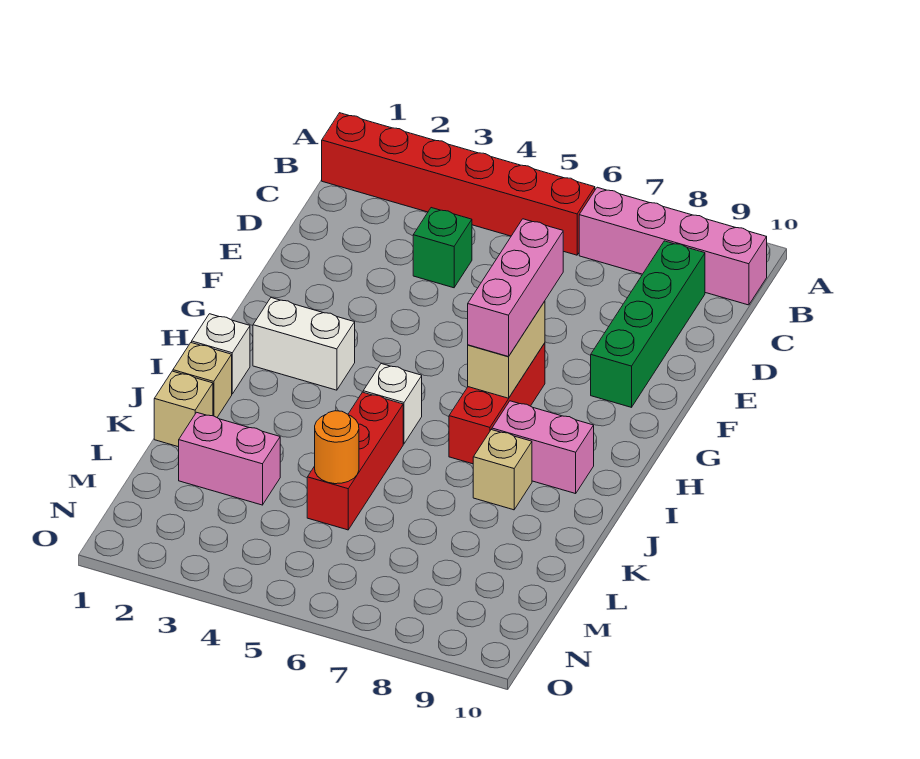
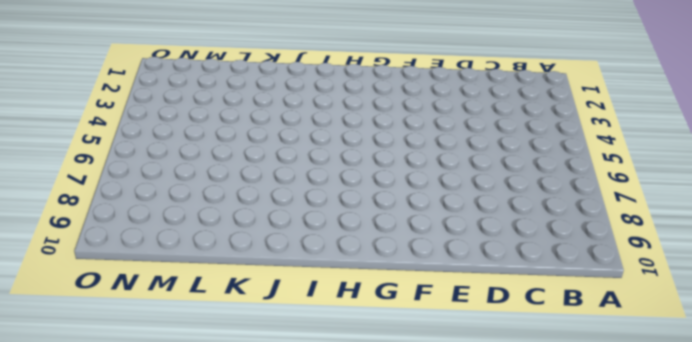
none -> red brick B1:B6 level 1
none -> pink brick B7:B10 level 1
none -> green brick C9:F9 level 1

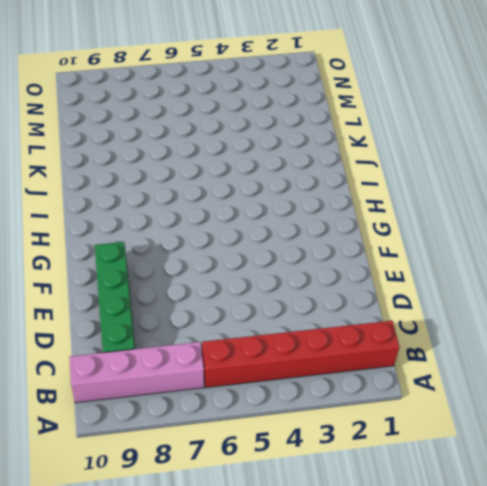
none -> green brick D4 level 1
none -> red brick G7:I7 level 1
none -> white brick H2:H3 level 1

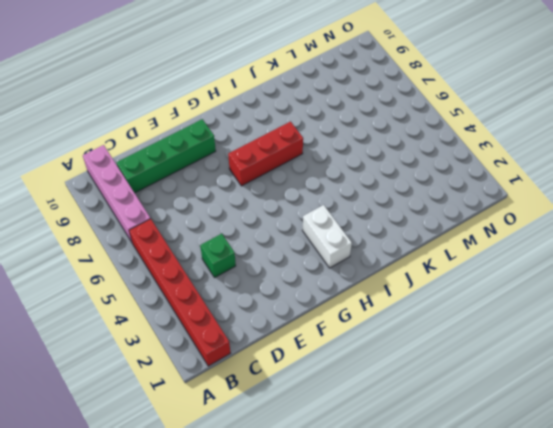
none -> white brick I1 level 1
none -> white brick I5 level 1
none -> pink brick I8:I9 level 1

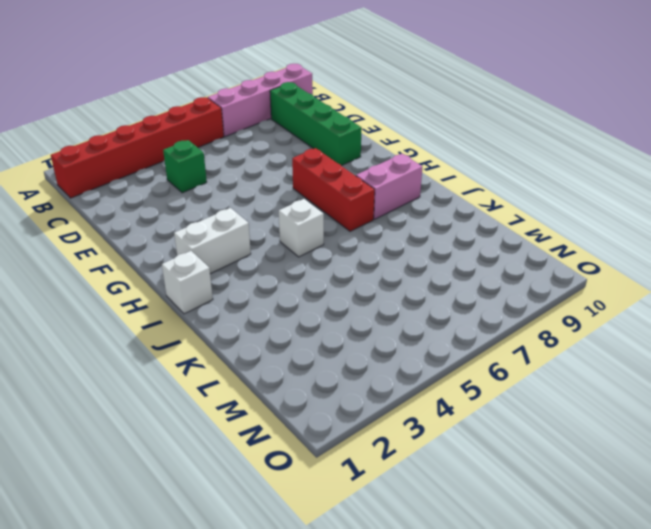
none -> tan brick J1 level 1
none -> red brick J5:L5 level 1
none -> tan brick J8 level 1

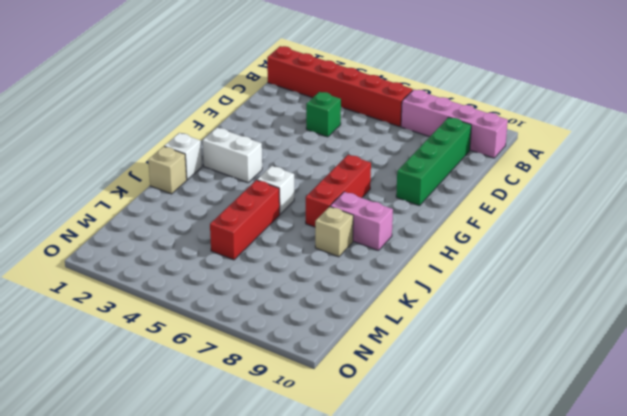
none -> tan brick K1 level 1
none -> pink brick L2:L3 level 1
none -> tan brick G7:H7 level 2

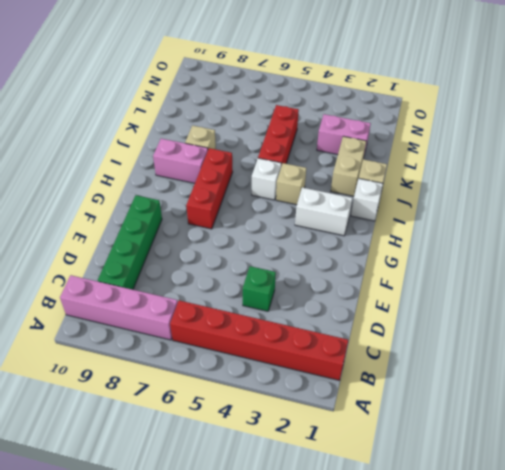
tan brick I4 level 1 -> tan brick K1 level 1
tan brick J2:K2 level 1 -> tan brick G7:H7 level 2
none -> orange round brick L5 level 2
none -> pink brick F7:H7 level 3

